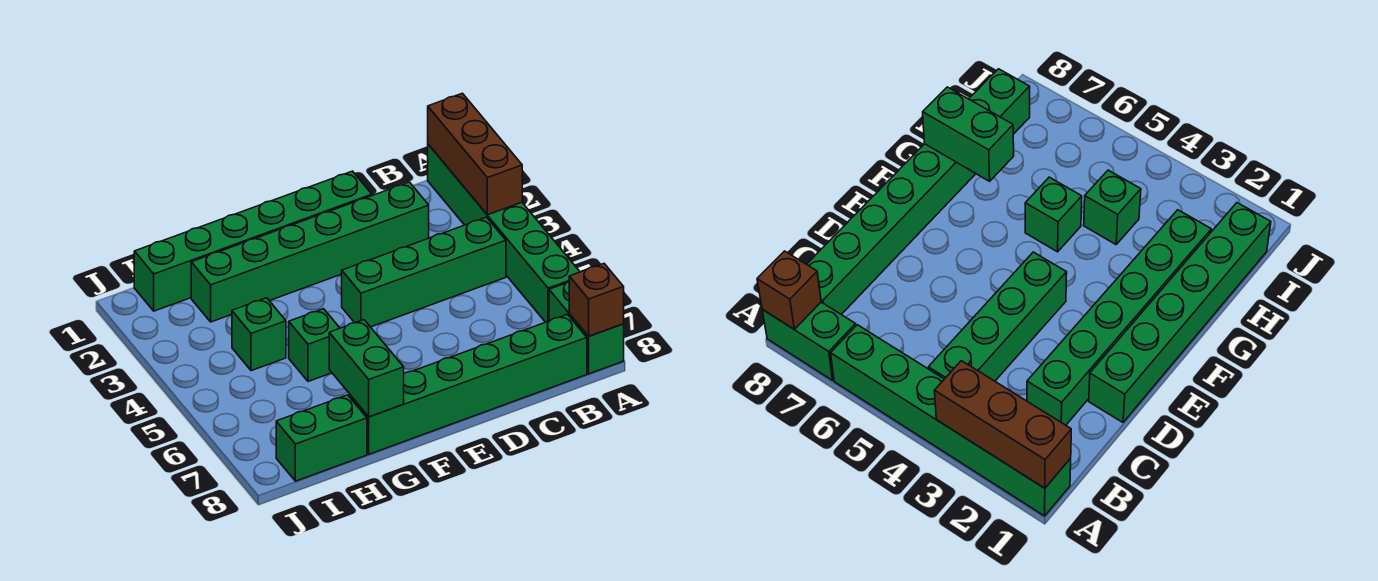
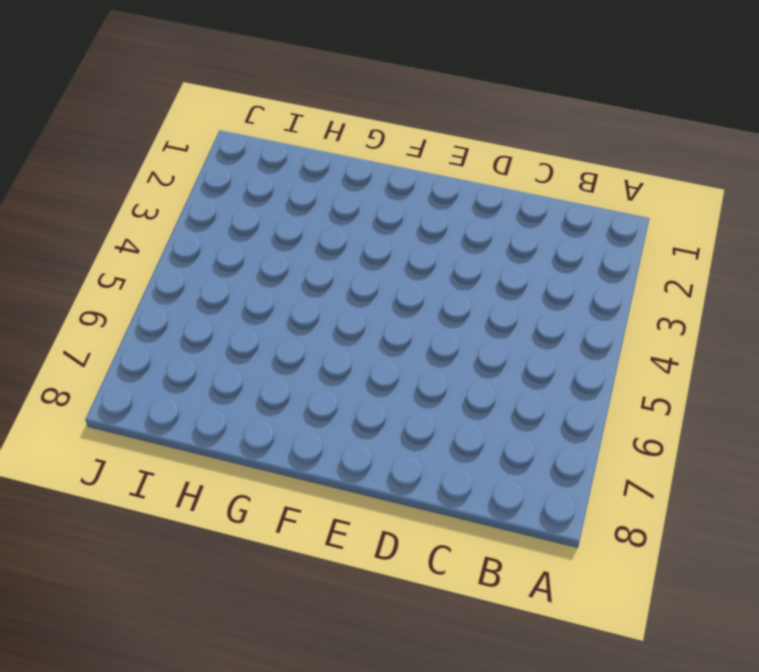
none -> green brick A1:A6 level 1
none -> green brick A7:A8 level 1
none -> green brick B4:E4 level 1

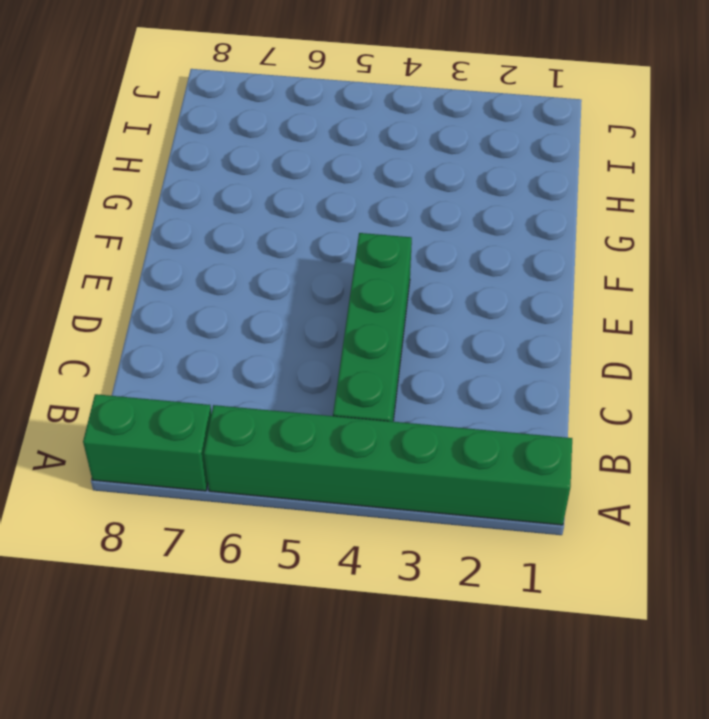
none -> green brick B8:G8 level 1
none -> green brick C2:H2 level 1
none -> green brick D1:I1 level 1

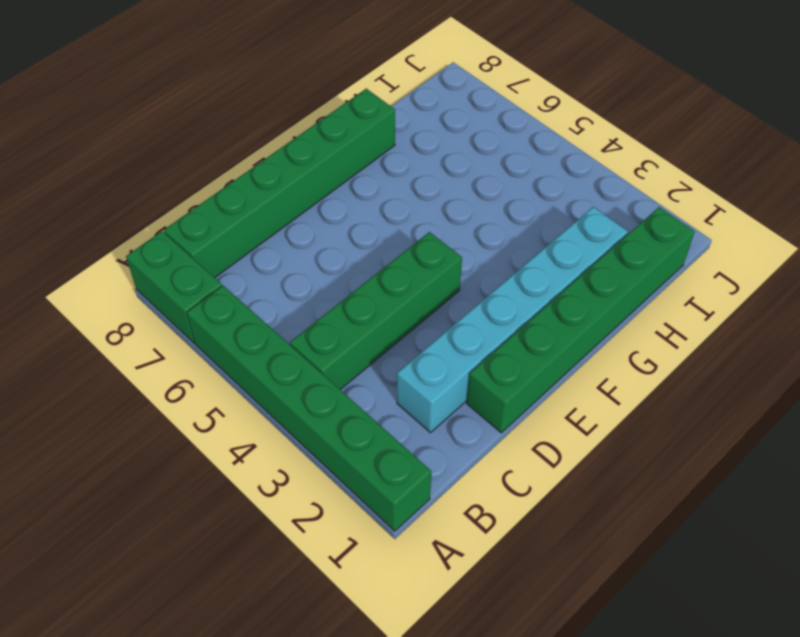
cyan brick C2:H2 level 1 -> green brick C2:H2 level 1
none -> green brick G5 level 1
none -> green brick H4 level 1
none -> green brick H8:I8 level 1

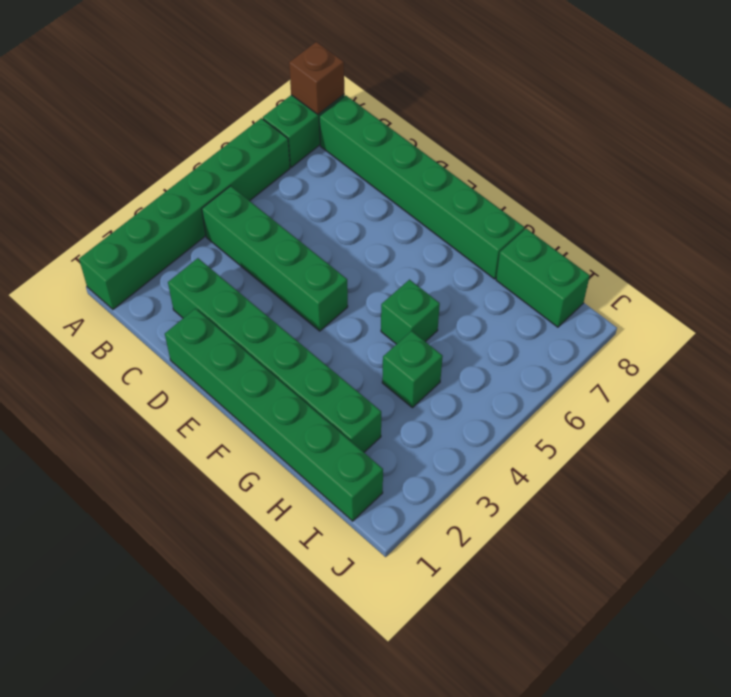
none -> brown brick A1:A3 level 2
none -> green brick G7:G8 level 2

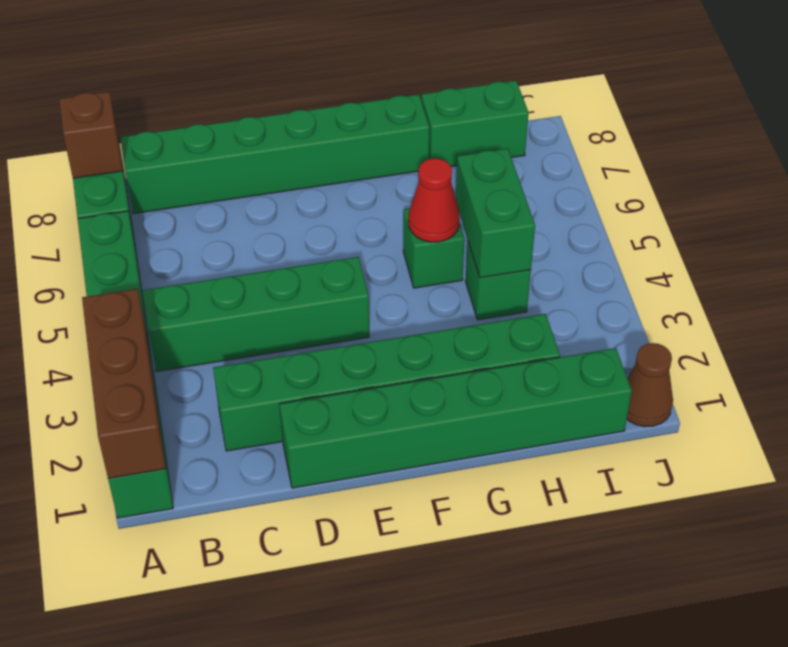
red cone G5 level 2 -> none
green brick H4:H5 level 2 -> green brick G7:G8 level 2
brown cone J1 level 1 -> none

